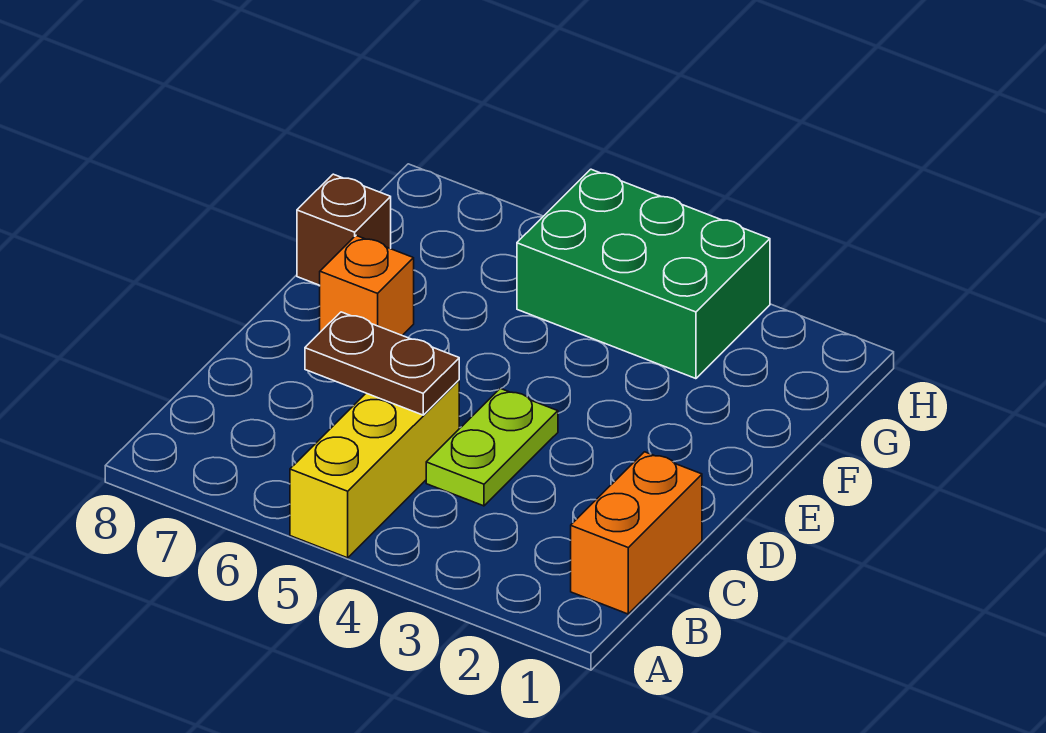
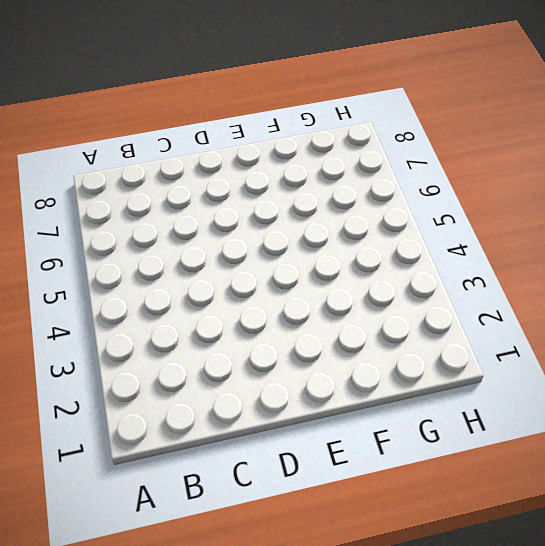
none -> yellow brick A5:C5 level 1
none -> orange brick B1:C1 level 1

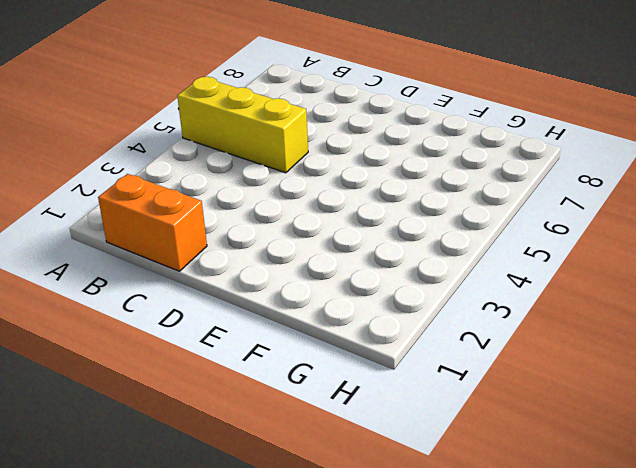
none -> lime plate C4:D4 level 1
none -> orange brick E7 level 1

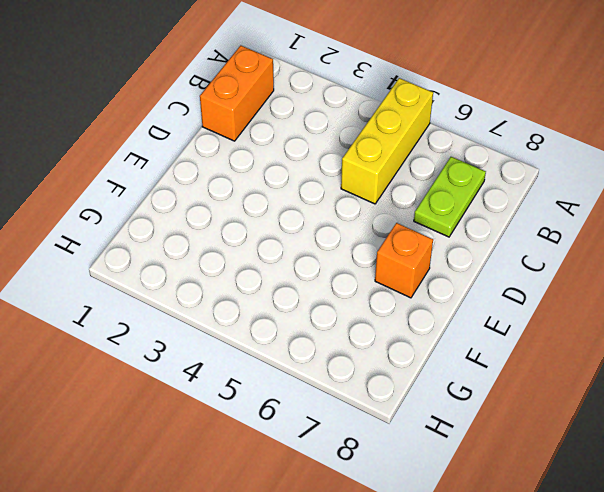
lime plate B7:C7 level 1 -> lime plate C4:D4 level 1
none -> brown brick F8 level 1
none -> green brick G3:H5 level 1

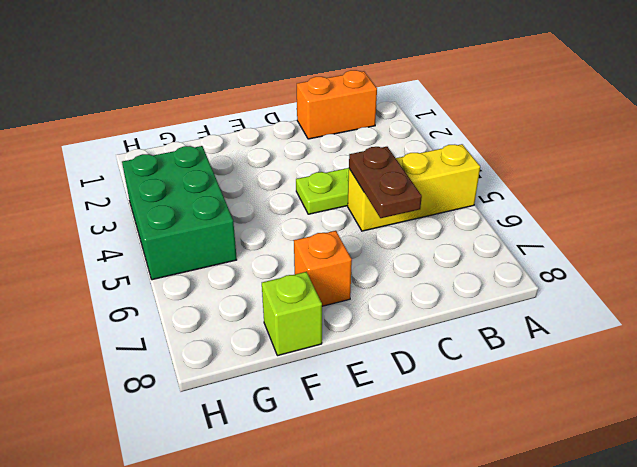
lime brick F8 level 1 -> brown brick F8 level 1

